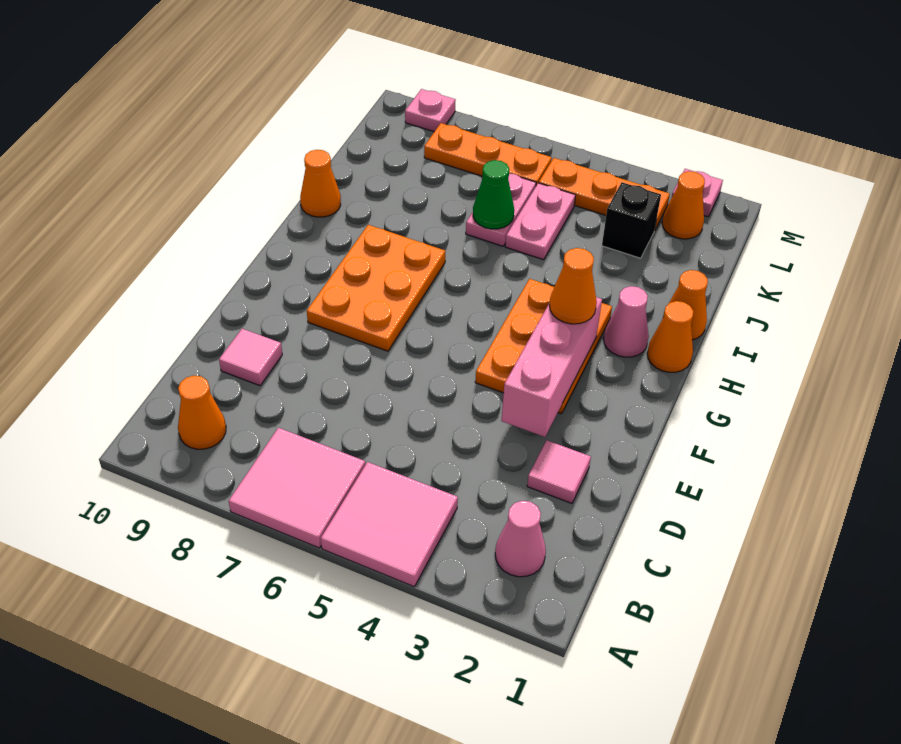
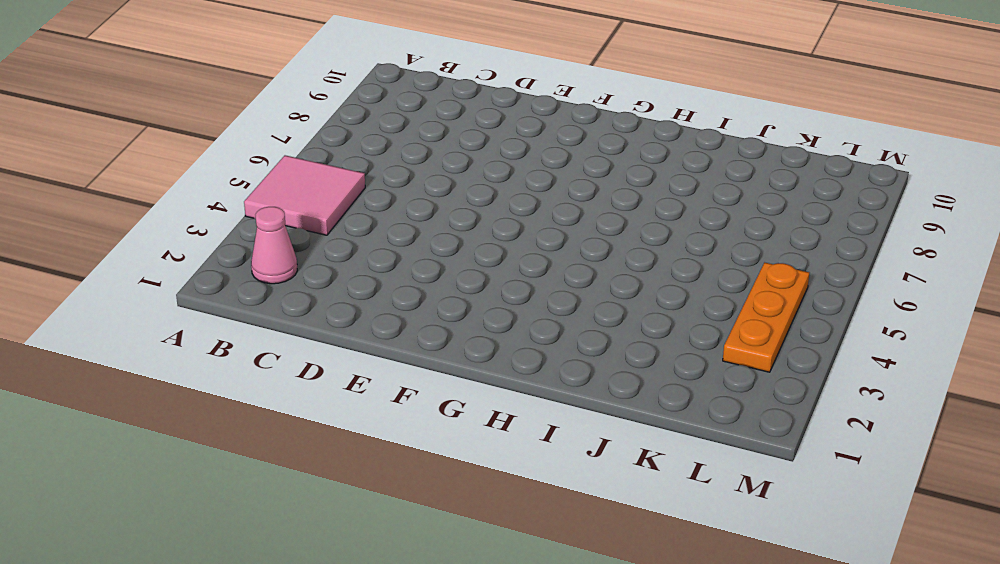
none -> pink tile A6:B7 level 1
none -> orange cone B9 level 1
none -> pink tile D2 level 1

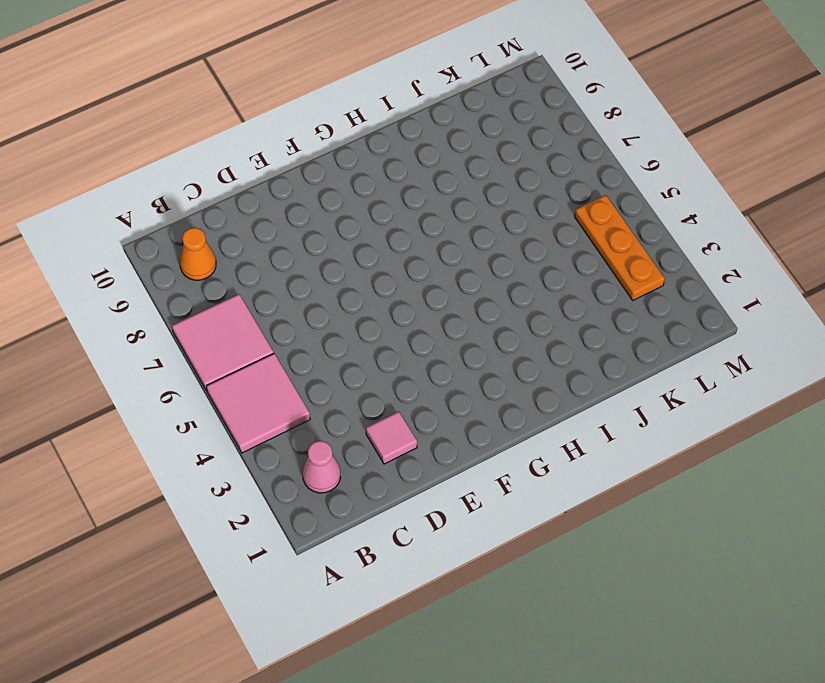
none -> pink tile D9 level 1
none -> orange plate F3:H4 level 1
none -> orange plate F7:H8 level 1

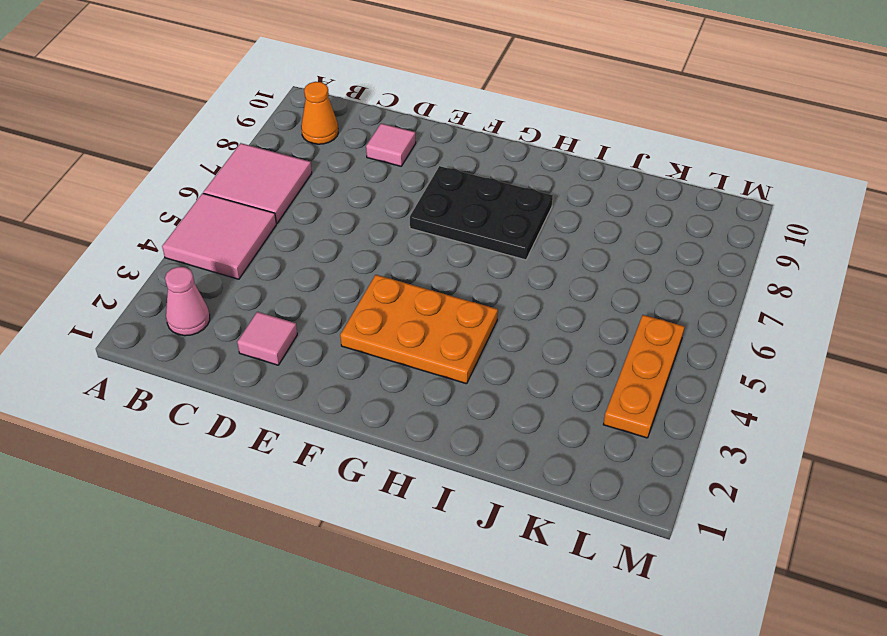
black plate F7:H8 level 1 -> orange plate F7:H8 level 1
none -> orange cone H1 level 1
none -> pink cone H2 level 1
none -> orange cone I1 level 1

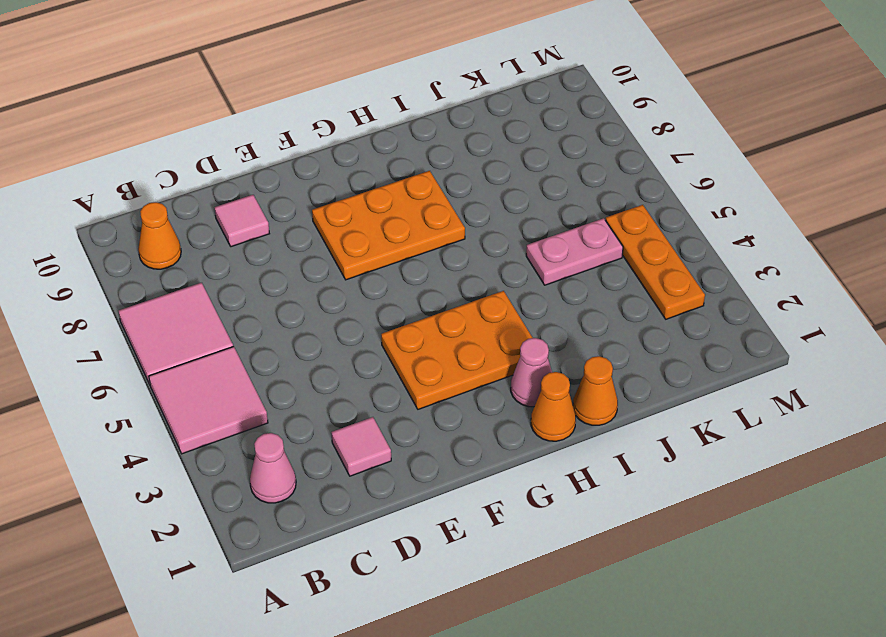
none -> orange cone I10 level 1
none -> pink plate J6:K6 level 1
none -> black brick K3 level 1

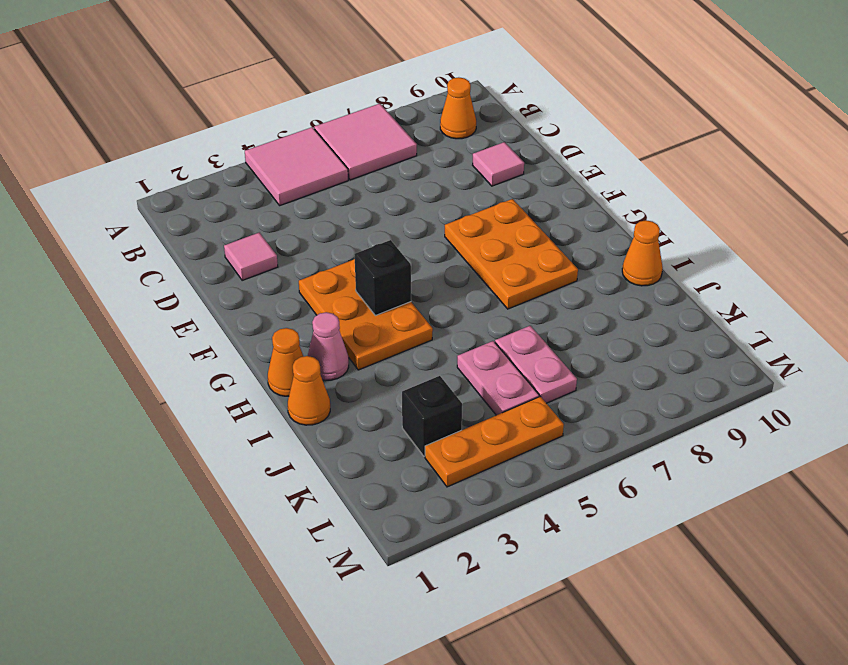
black brick G4 level 2 -> none
none -> pink cone B2 level 1
none -> orange cone L2 level 1
none -> orange plate L6:L8 level 1

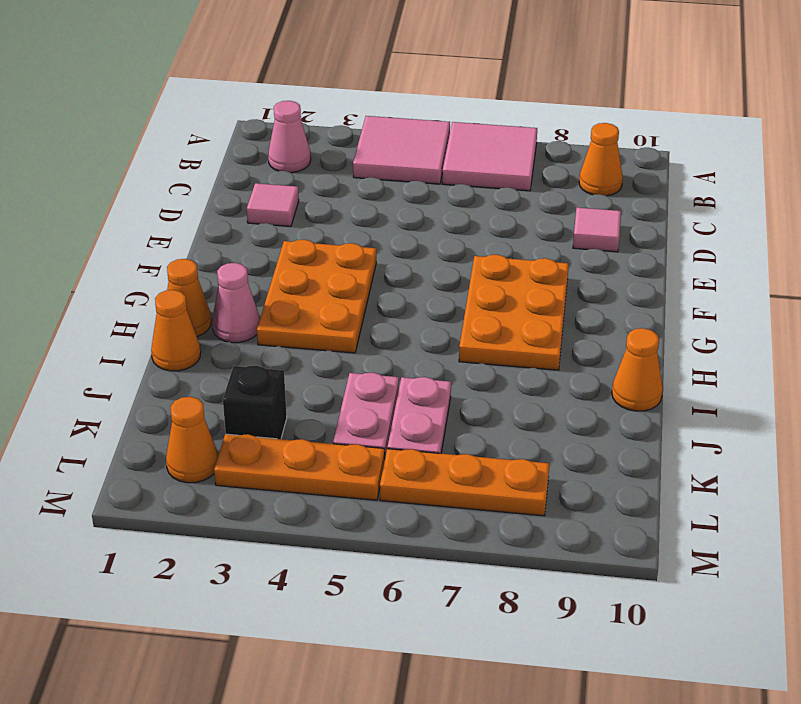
none -> pink plate M2 level 1
none -> pink plate M9 level 1
none -> pink brick E3:G3 level 2

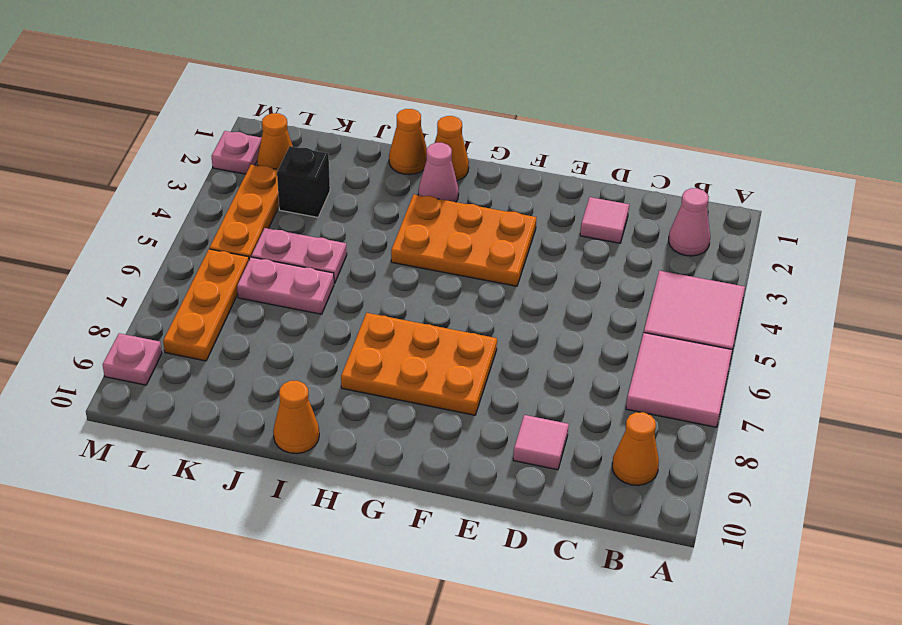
none -> pink brick E3:G3 level 2
none -> green cone J6 level 2
none -> orange cone G3 level 3

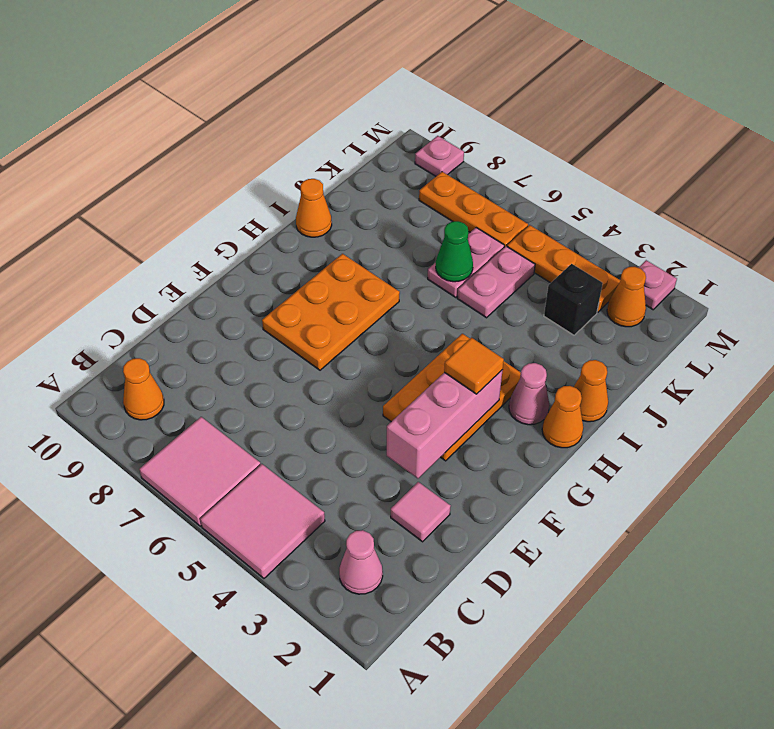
orange tile G3 level 3 -> orange cone G3 level 3
none -> pink tile D9 level 1

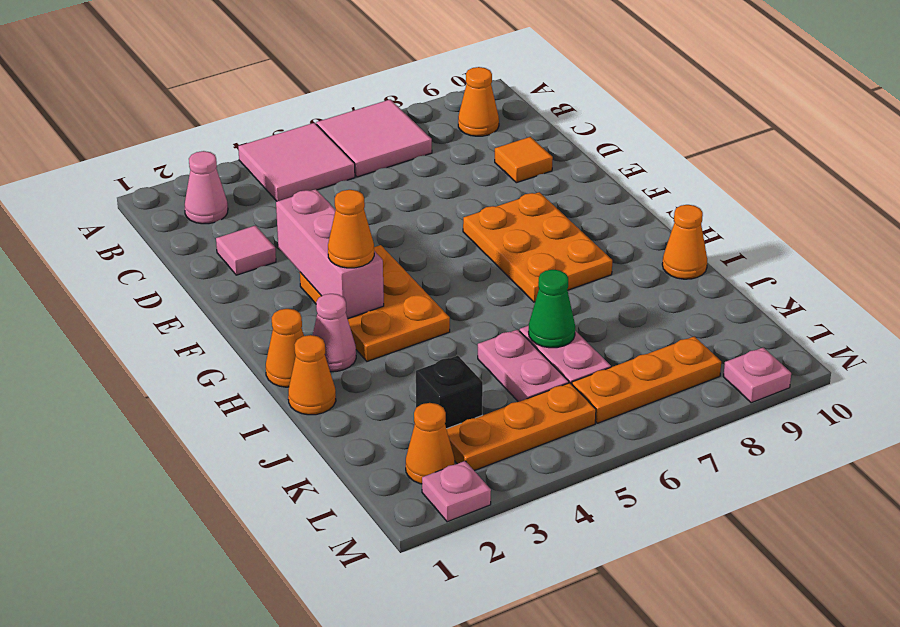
orange tile D9 level 1 -> pink tile D9 level 1

